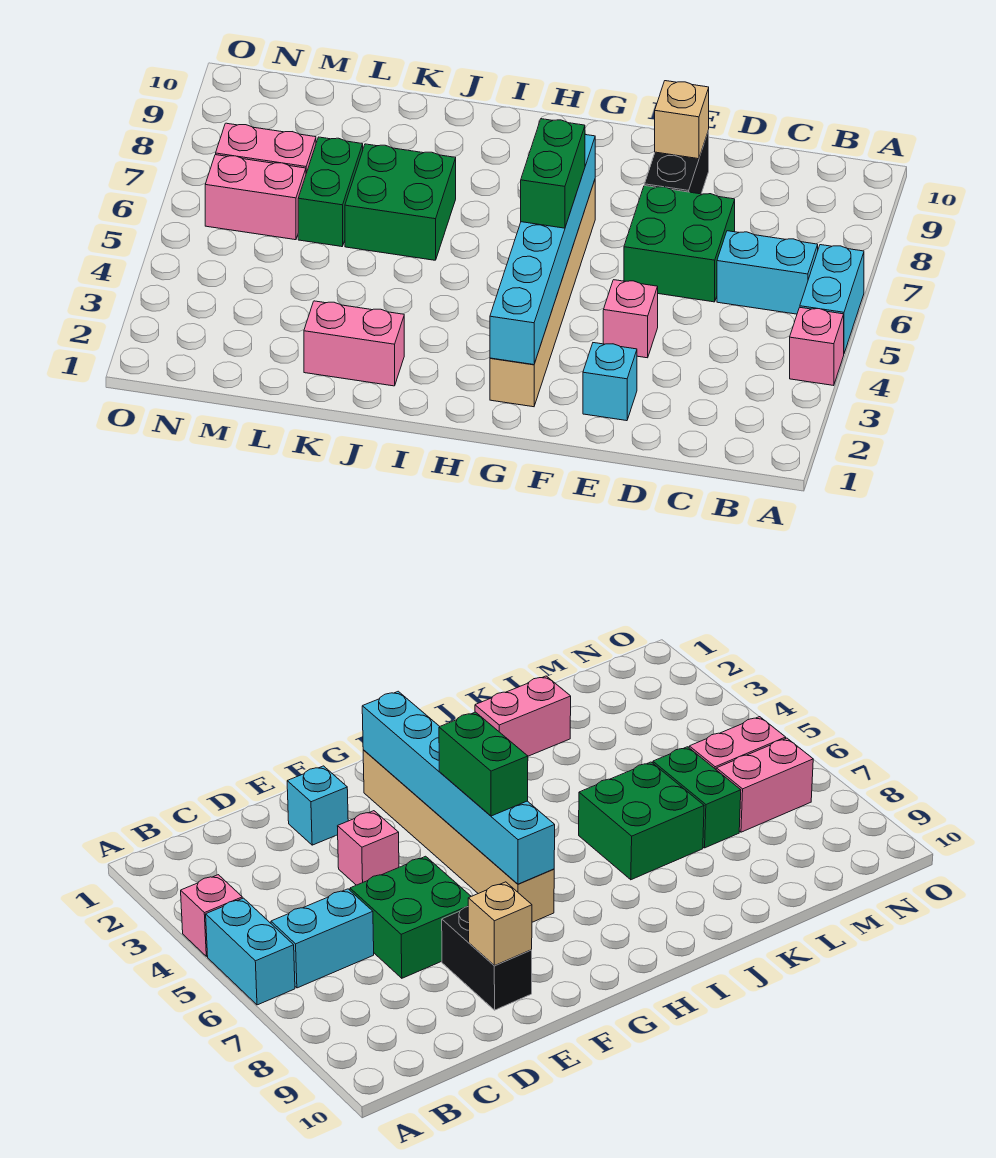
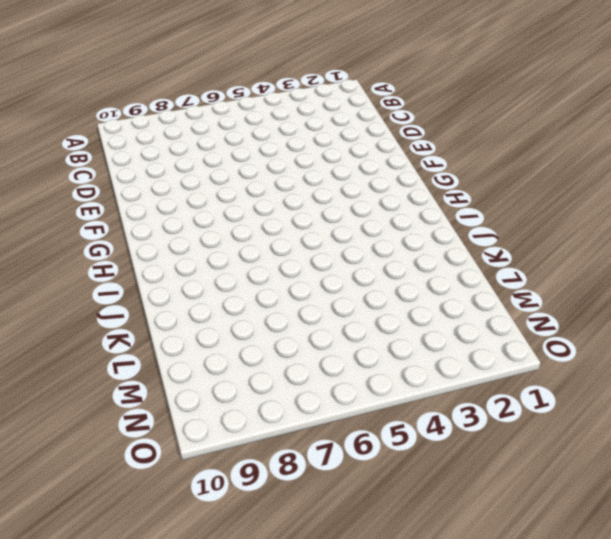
none -> pink brick A4 level 1
none -> cyan brick A5:A6 level 1
none -> cyan brick B6:C6 level 1

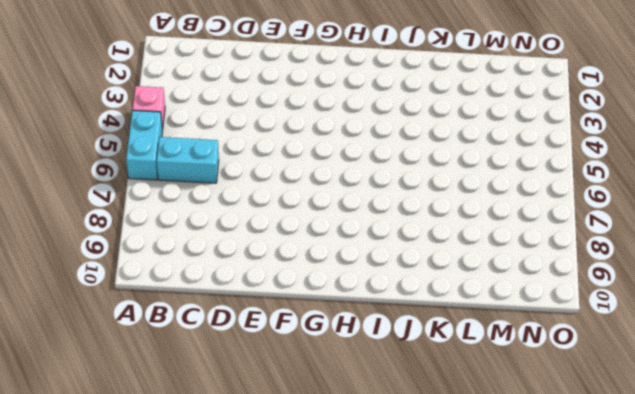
none -> green brick D6:E7 level 1
none -> cyan brick E2 level 1
none -> pink brick E4 level 1

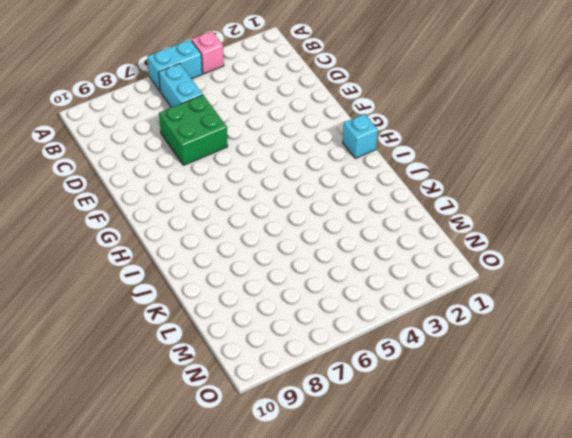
cyan brick H1 level 1 -> cyan brick E2 level 1
none -> pink brick E4 level 1
none -> black brick E8:E9 level 1
none -> tan brick G2:G7 level 1

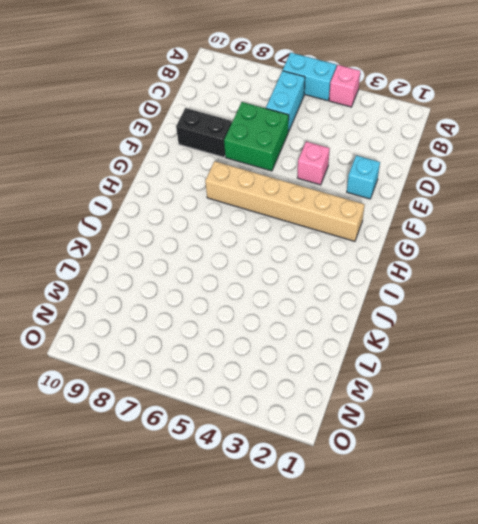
none -> pink brick J2:K2 level 1
none -> green brick J6:K7 level 1
none -> green brick L6:L7 level 1

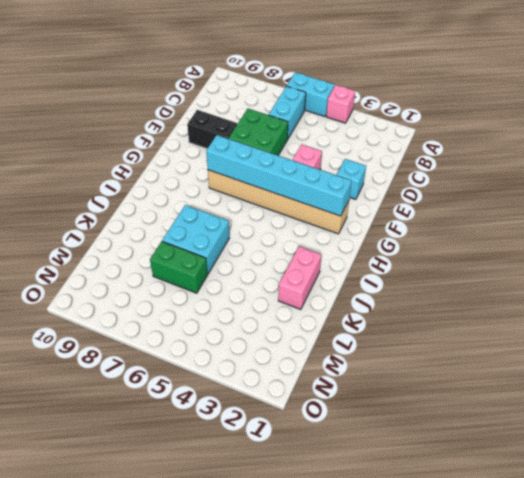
cyan brick J6:K7 level 1 -> green brick J6:K7 level 1
none -> pink brick M6:N6 level 1
none -> pink brick M7:N7 level 1
none -> tan brick E9 level 2

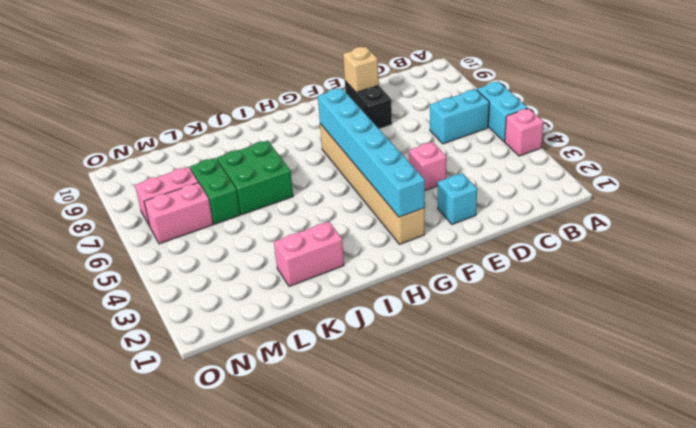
none -> green brick D6:E7 level 1
none -> green brick G5:G6 level 3

